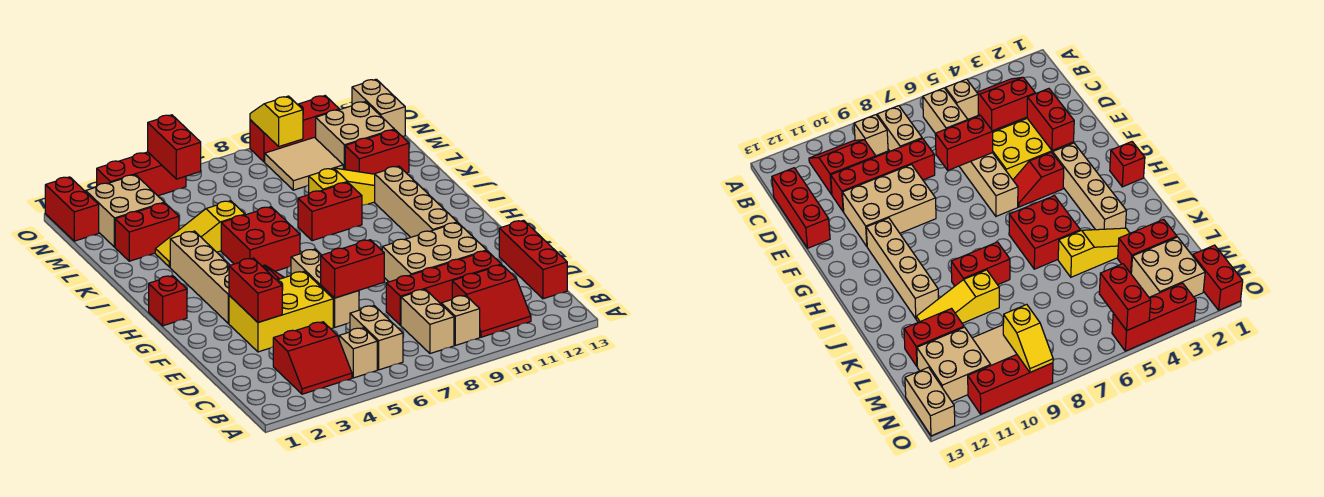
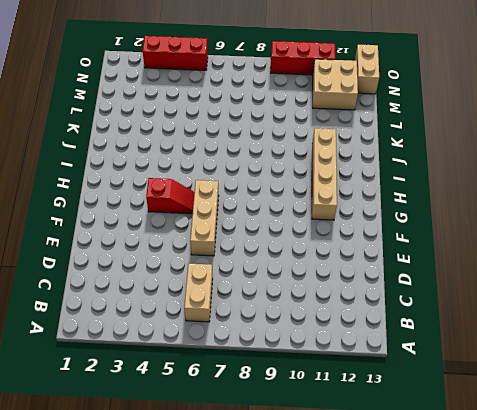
none -> red slope B3:C4 level 1 top C
none -> tan brick B5 level 1
none -> tan brick B8:C8 level 1
none -> tan brick B9 level 1

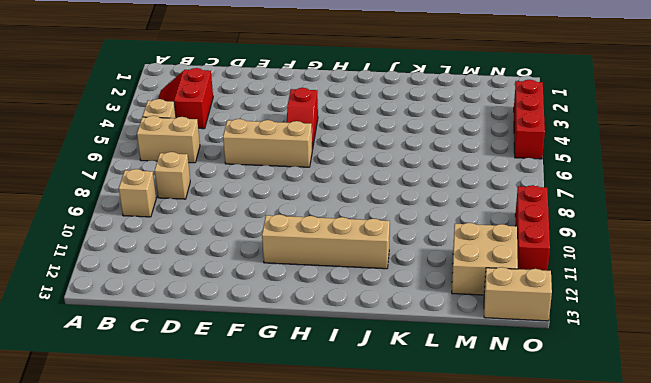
tan brick C8 level 1 -> tan brick B8:C8 level 1
none -> red slope B10:C11 level 1 top C
none -> red brick C13:E13 level 1
none -> red brick D8:D11 level 1
none -> yellow brick E3:F5 level 1

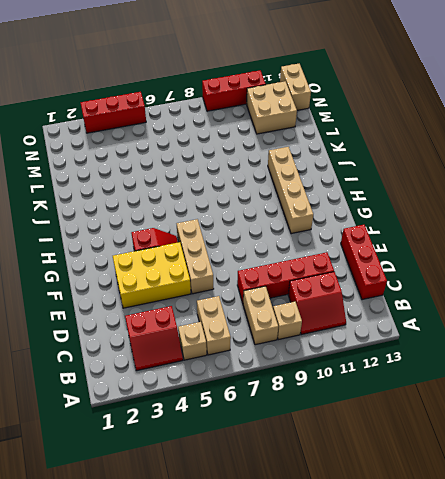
none -> tan brick E9:F11 level 1
none -> tan brick G3:J3 level 1
none -> red brick H1 level 1
none -> red brick I5:J6 level 1

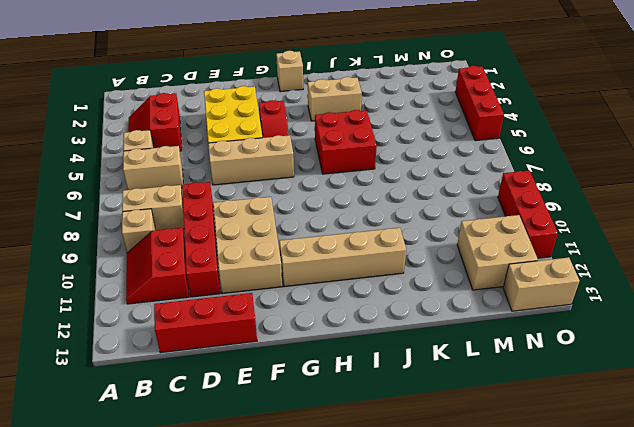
tan brick H1 level 1 -> red brick H1 level 1
tan brick I3:J3 level 1 -> tan brick G3:J3 level 1
none -> red brick J8:J9 level 1
none -> yellow slope K3:K5 level 1 top 5
none -> yellow slope K9:K11 level 1 top 9
none -> red brick L2:L3 level 1

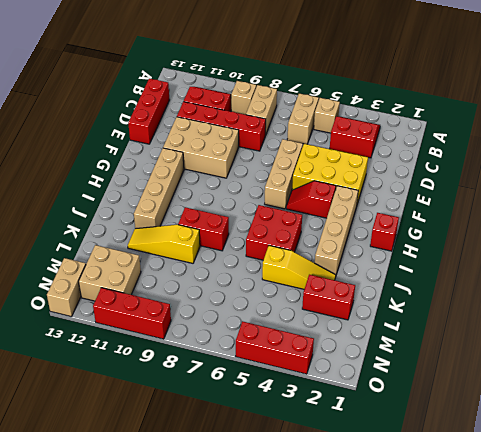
none -> red brick L11:L12 level 1
none -> tan brick M2:N3 level 1
none -> tan tile M9:N10 level 1
none -> red brick N1:O1 level 1

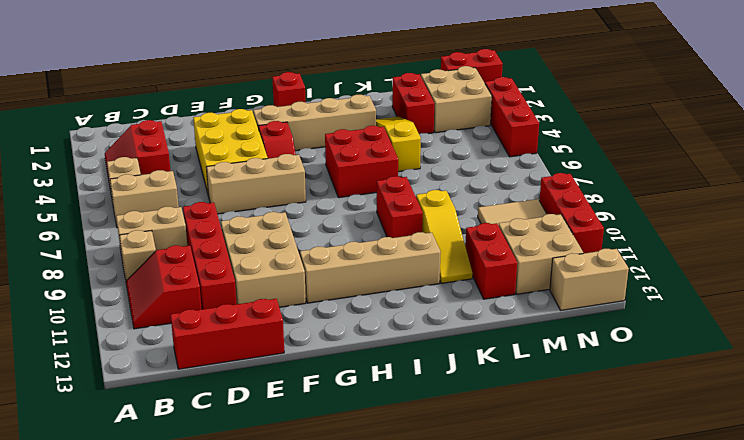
none -> red brick E3:F3 level 2
none -> red brick E6:E7 level 2
none -> red brick N5:O5 level 2
none -> yellow slope N9:O9 level 2 top N

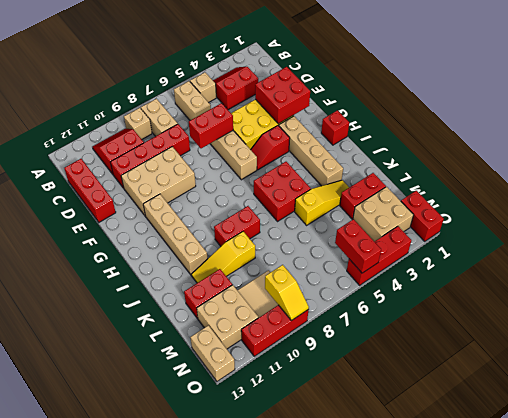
red brick E2:F3 level 2 -> red brick E3:F3 level 2

